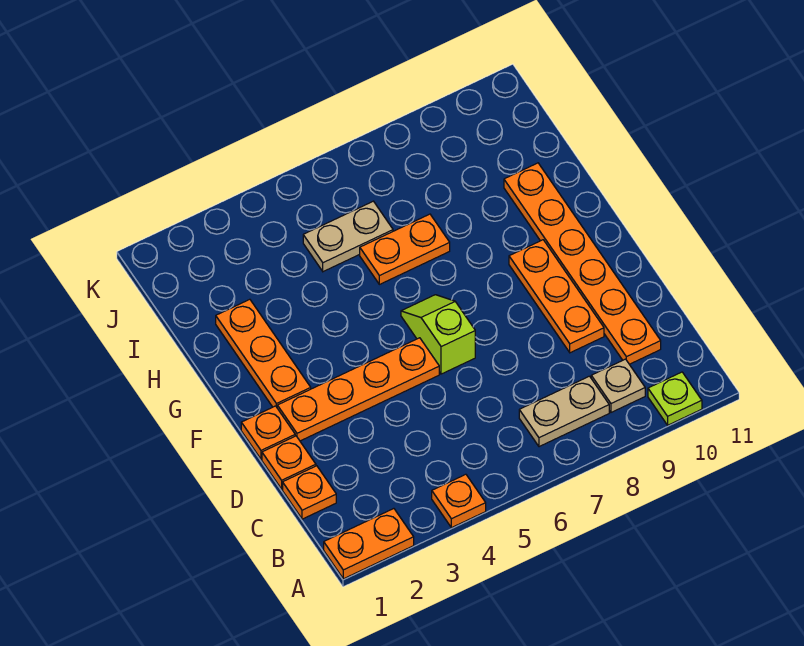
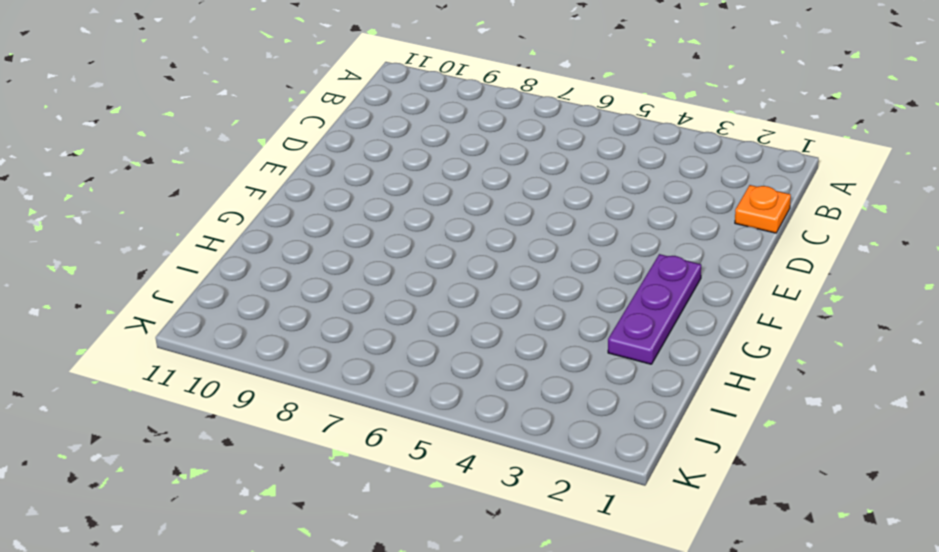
purple plate F2:H2 level 1 -> orange plate F2:H2 level 1
none -> orange plate A1:A2 level 1
none -> orange plate A4 level 1
none -> lime plate A10 level 1

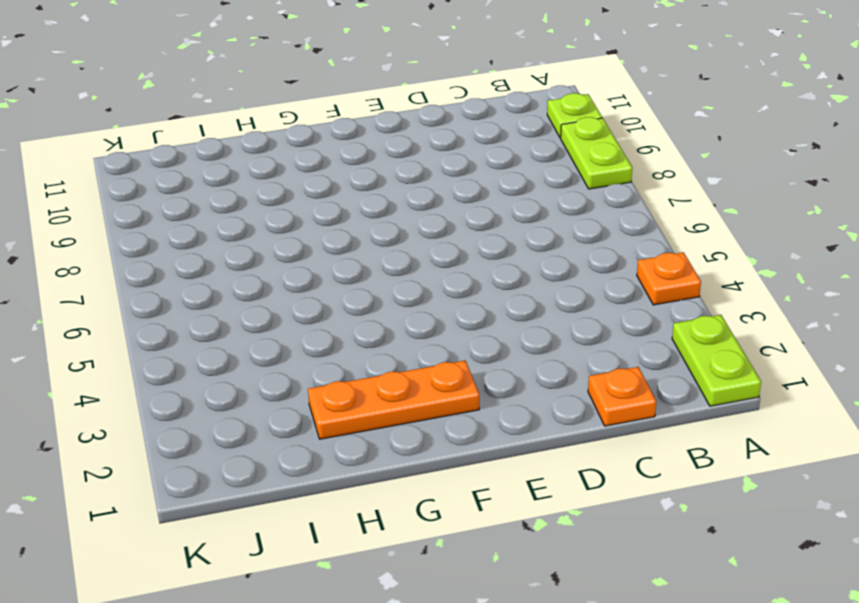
lime plate A1:A2 level 1 -> orange plate A1:A2 level 1
lime plate A8:A9 level 1 -> none
none -> tan plate B7:B8 level 1
none -> tan plate B9 level 1
none -> orange plate C10:H10 level 1

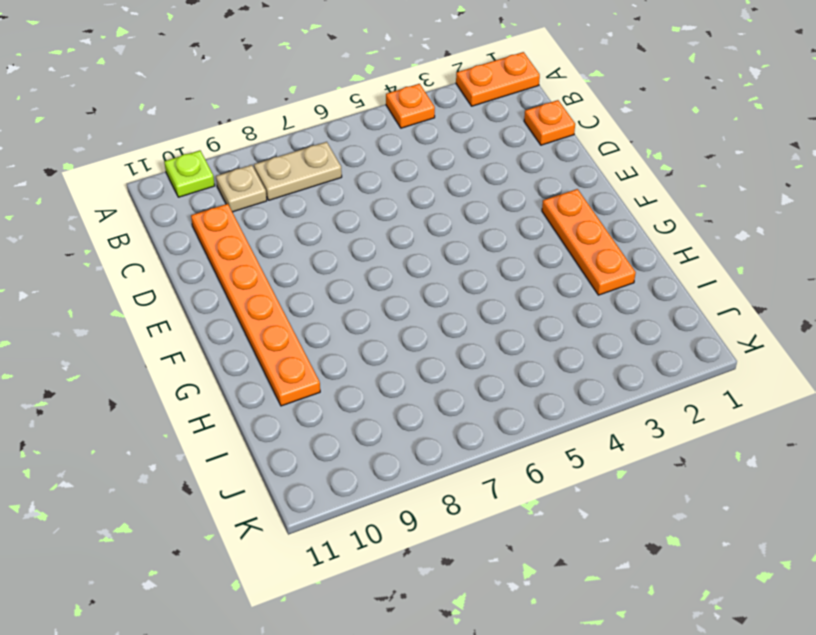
none -> orange plate D1 level 1
none -> orange plate D9:F9 level 1
none -> orange plate E1 level 1

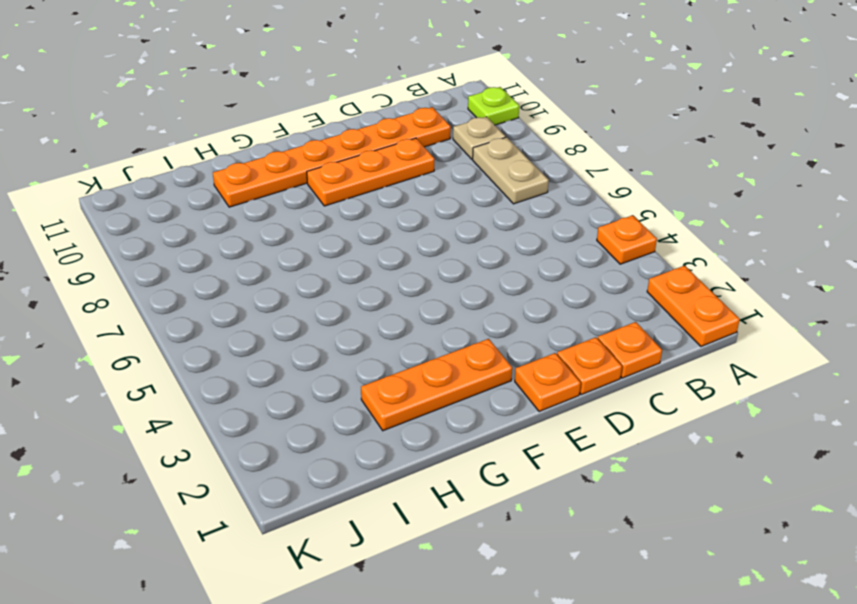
none -> orange plate E2:E5 level 1
none -> lime slope E6:F6 level 1 top E
none -> orange plate H6:H7 level 1

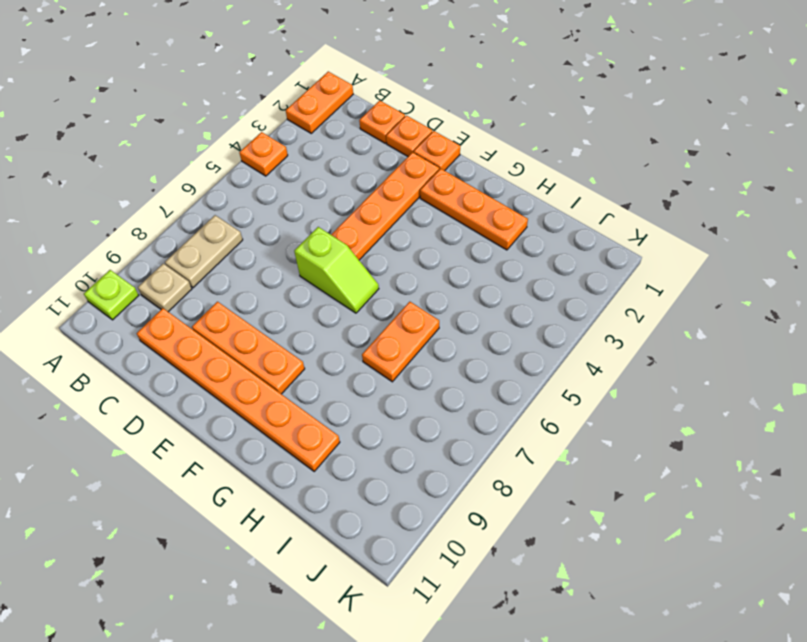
none -> tan plate I5:I6 level 1

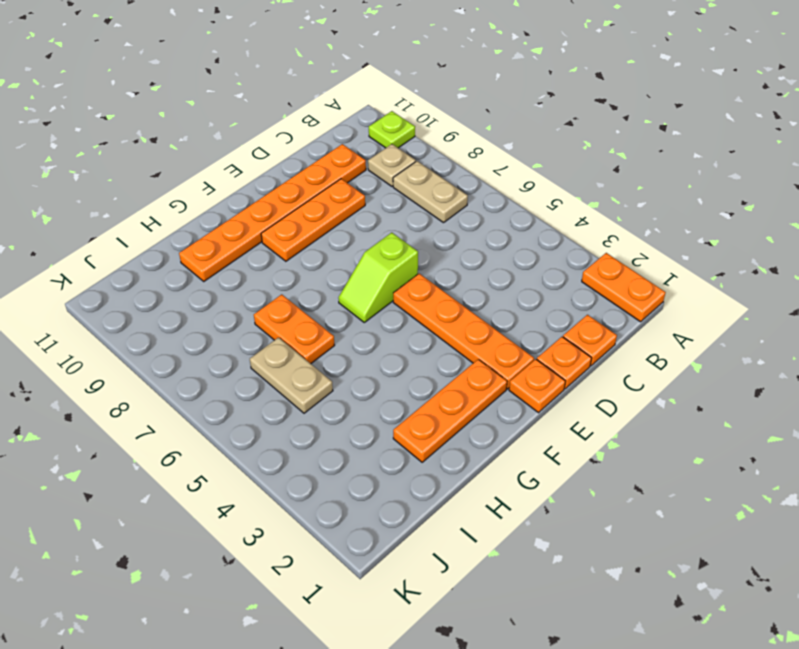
none -> orange plate A4 level 1

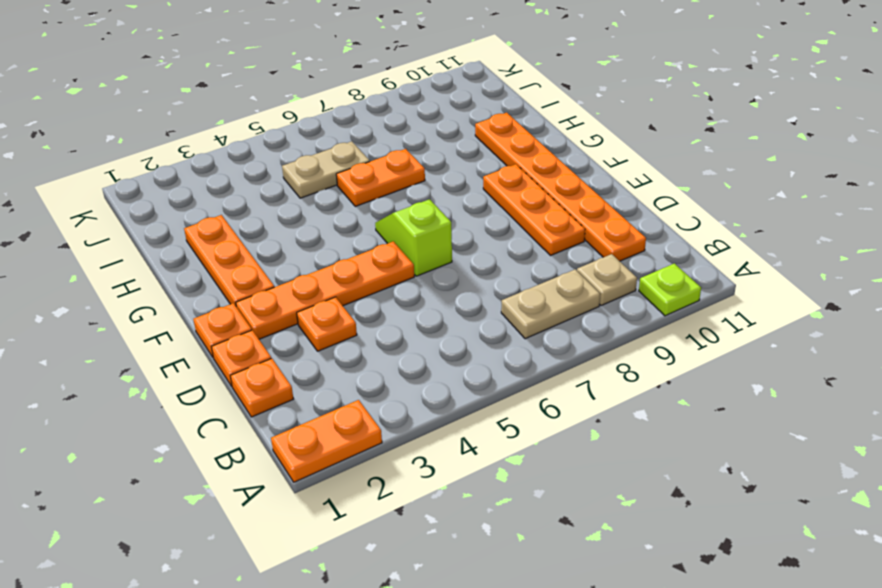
orange plate D3 level 1 -> orange plate A4 level 1

